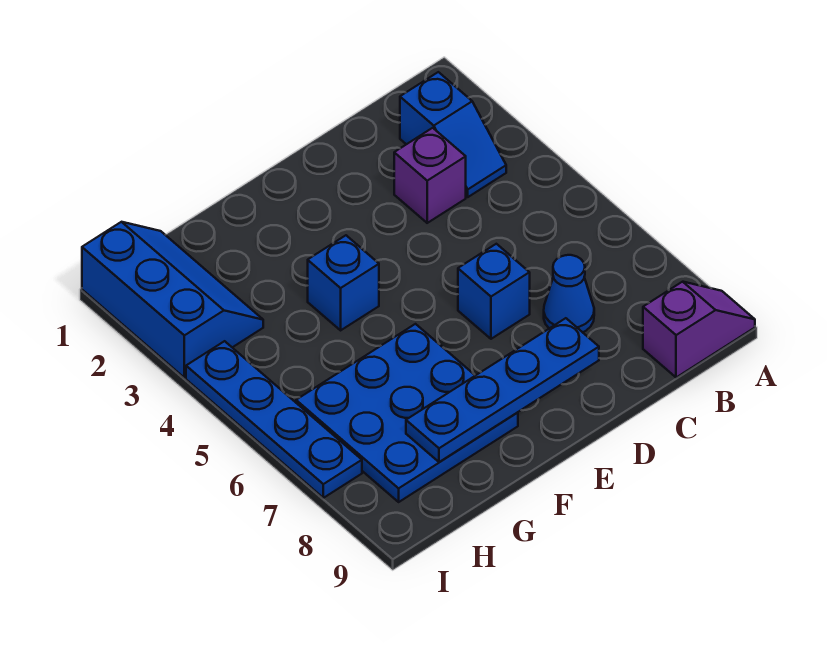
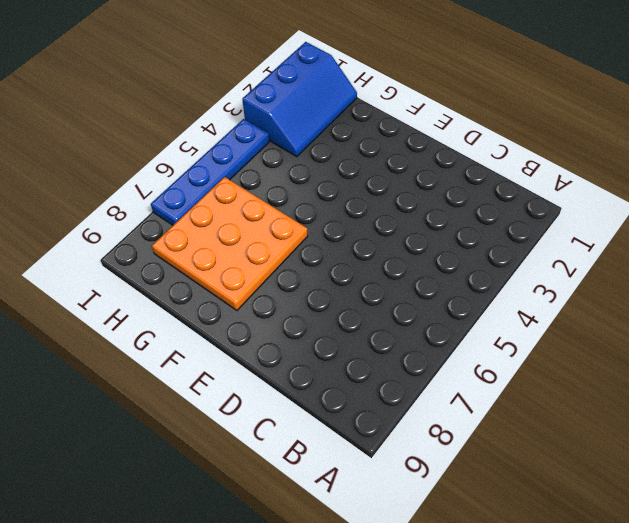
orange plate F6:H8 level 1 -> blue plate F6:H8 level 1
none -> purple slope A9:B9 level 1 top B
none -> blue slope B2:B3 level 1 top 2

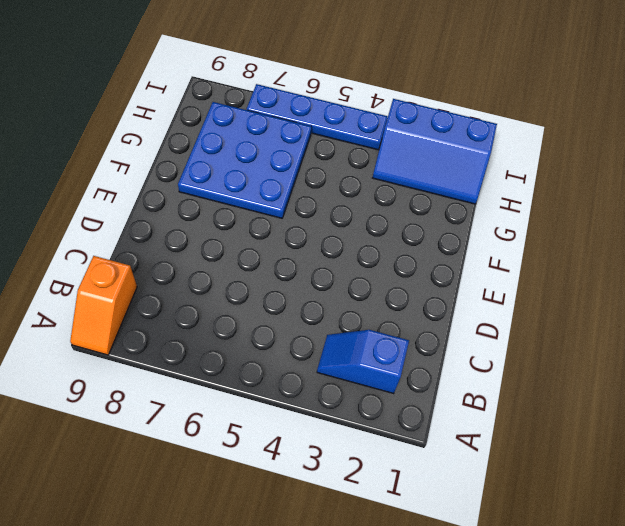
orange slope A9:B9 level 1 top B -> purple slope A9:B9 level 1 top B
none -> purple brick C3 level 1
none -> blue cone C7 level 1

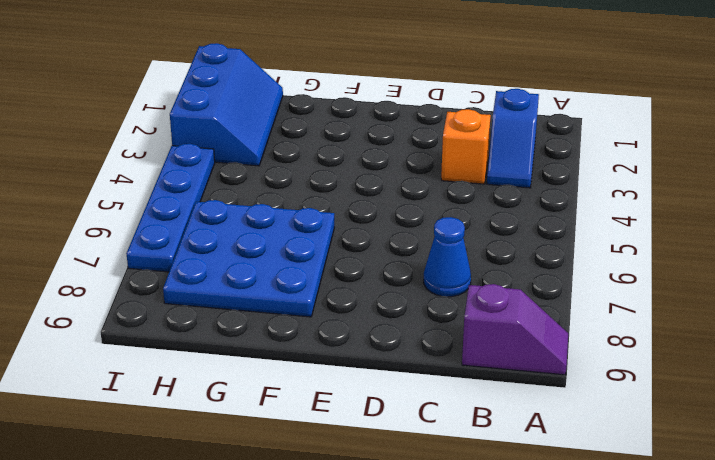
orange brick C3 level 1 -> purple brick C3 level 1
none -> blue brick D6 level 1
none -> blue brick F4 level 1

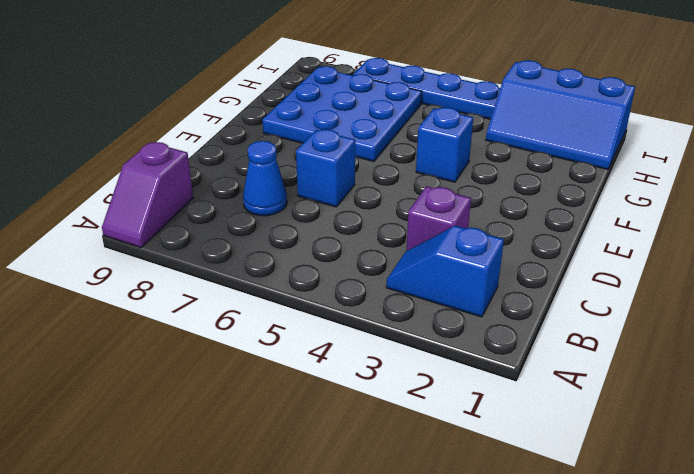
none -> blue plate D8:G8 level 2

